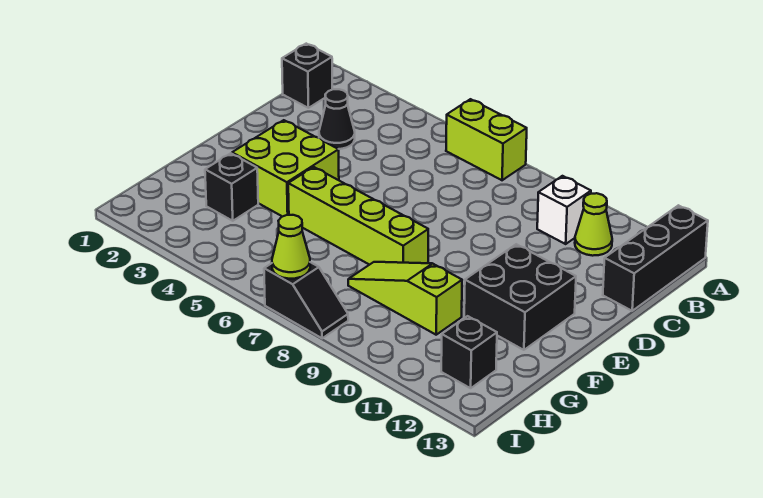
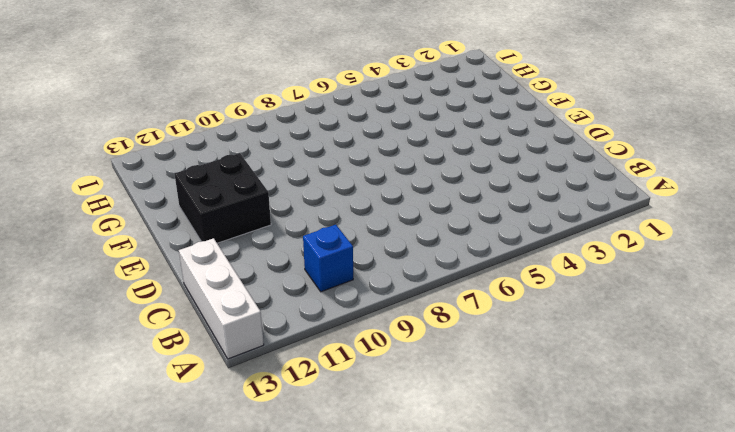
white brick A13:C13 level 1 -> black brick A13:C13 level 1
blue brick B10 level 1 -> white brick B10 level 1
none -> lime brick A6:A7 level 1
none -> black brick B1 level 1
none -> lime cone B11 level 1

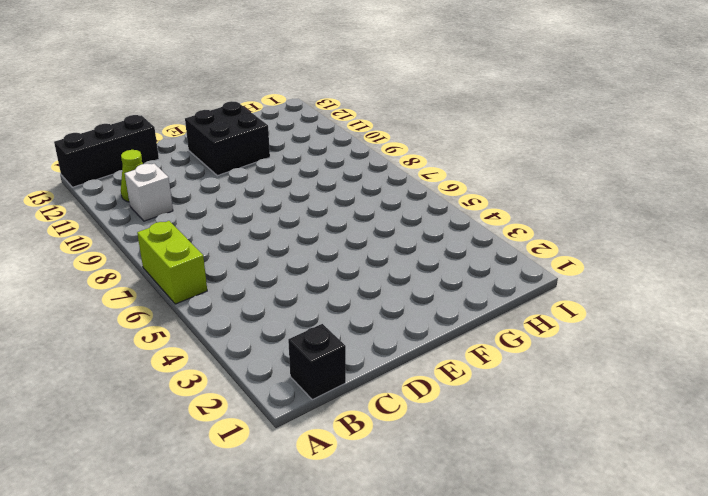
none -> black cone C3 level 1
none -> lime brick E3:F4 level 1
none -> lime brick F5:F8 level 1

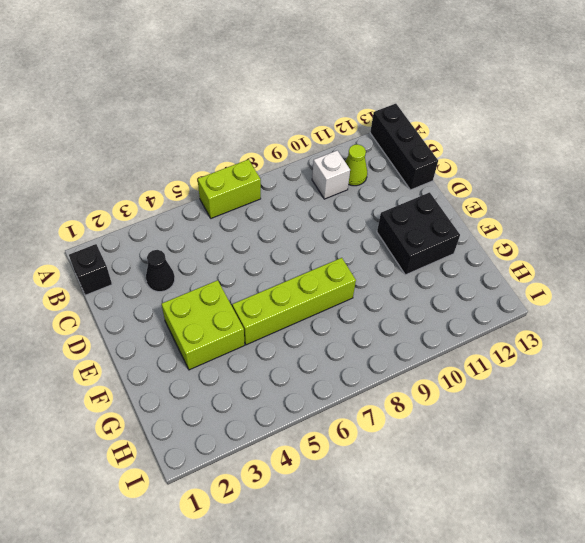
none -> black brick G3 level 1
none -> lime slope G8:G10 level 1 top 10
none -> black brick H12 level 1

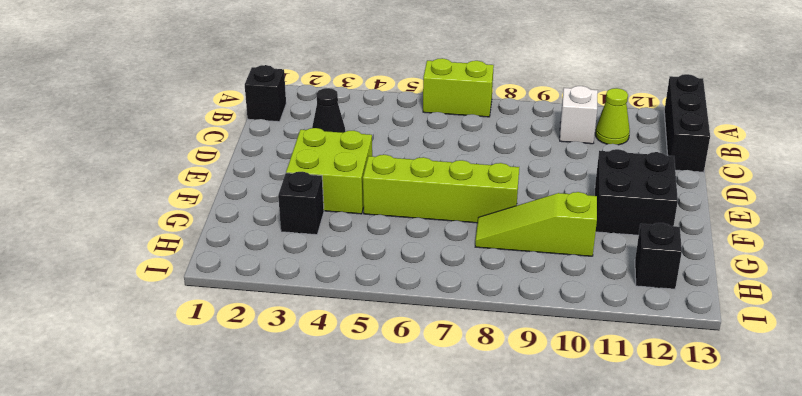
none -> black slope I7:I8 level 1 top 7
none -> lime cone I7 level 2

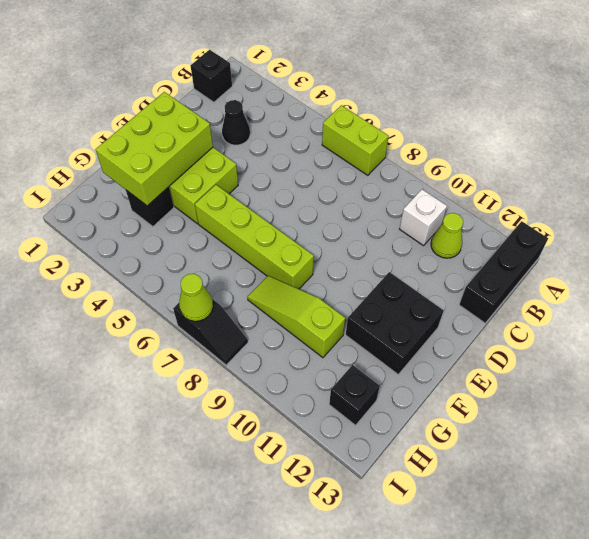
lime brick E2:G3 level 2 -> none

